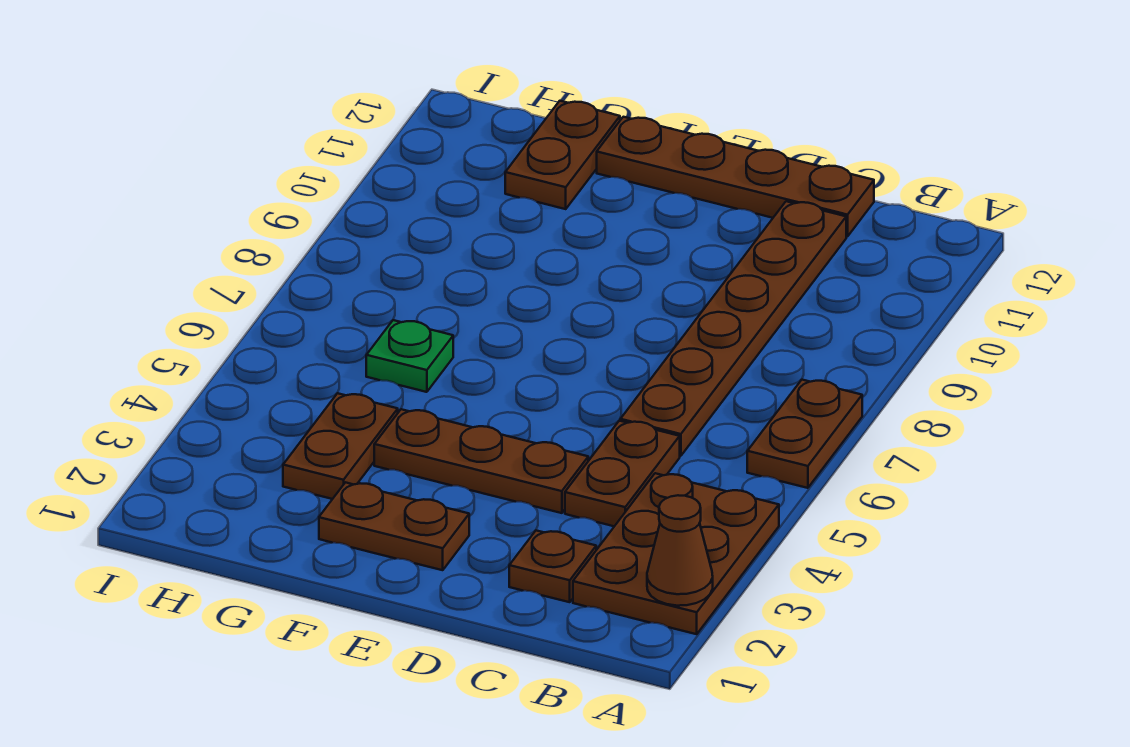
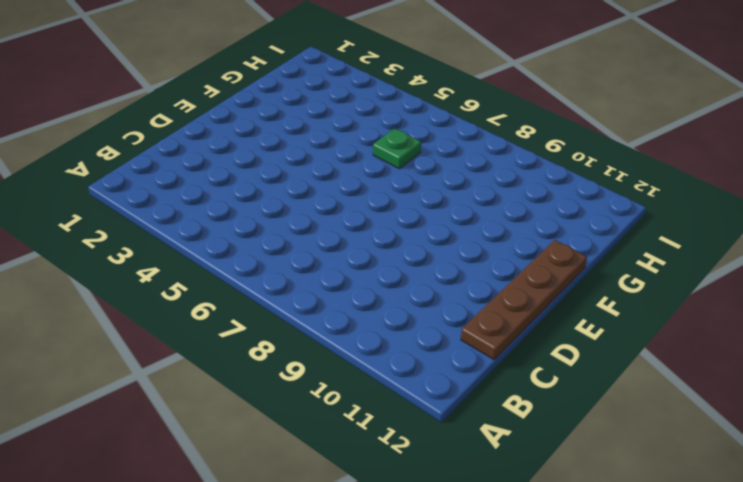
none -> brown plate A2:B4 level 1
none -> brown plate A6:A7 level 1
none -> brown plate C2 level 1

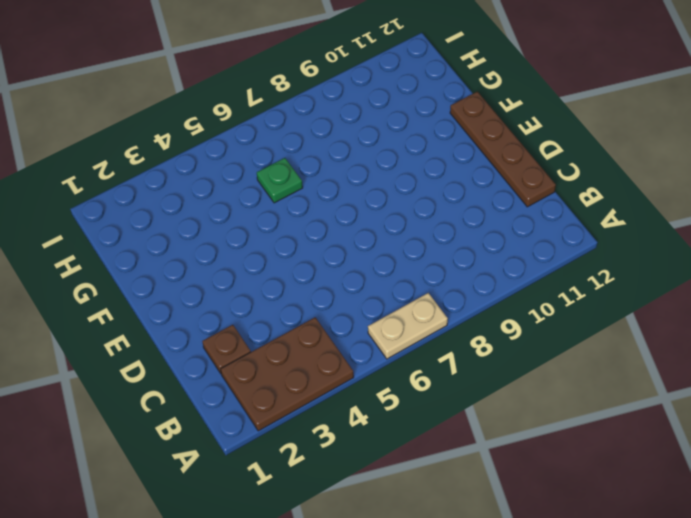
tan plate A6:A7 level 1 -> brown plate A6:A7 level 1
none -> brown plate C4:C5 level 1
none -> brown plate C6:C11 level 1
none -> brown plate D4:F4 level 1

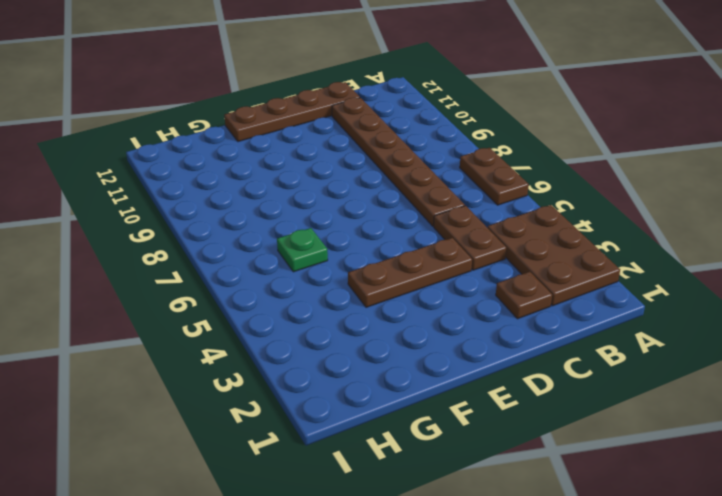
none -> brown plate E2:F2 level 1
none -> brown plate G3:G4 level 1
none -> brown plate G11:G12 level 1

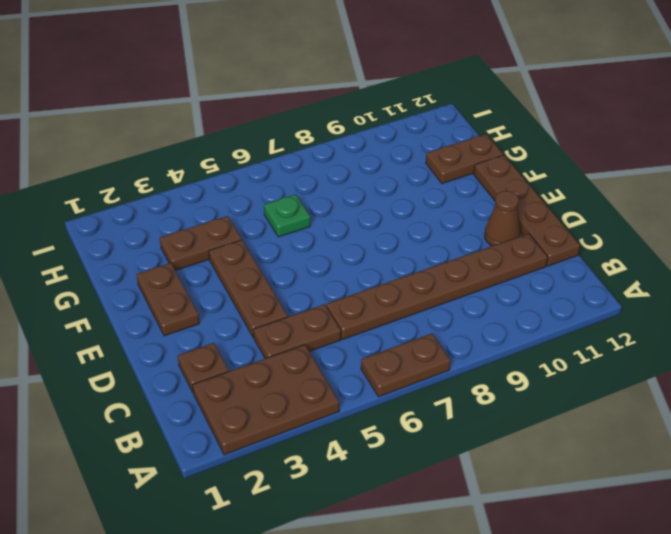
brown cone D11 level 1 -> brown cone A2 level 2

